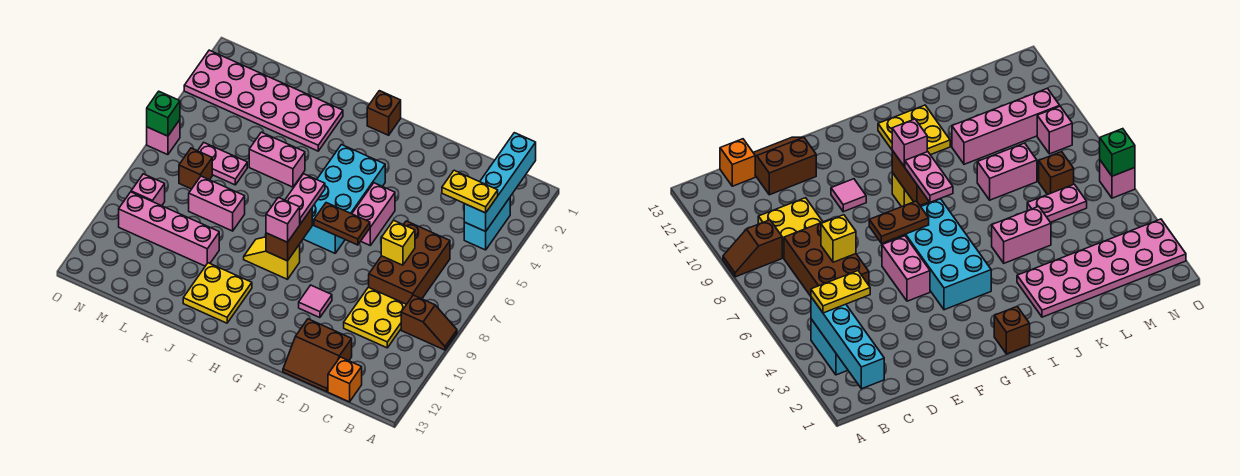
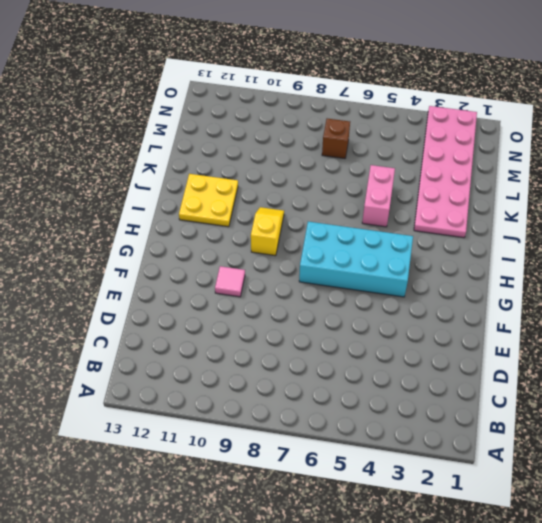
none -> brown slope A9:B9 level 1 top B
none -> cyan brick B3:B4 level 1
none -> brown brick C6:D8 level 1

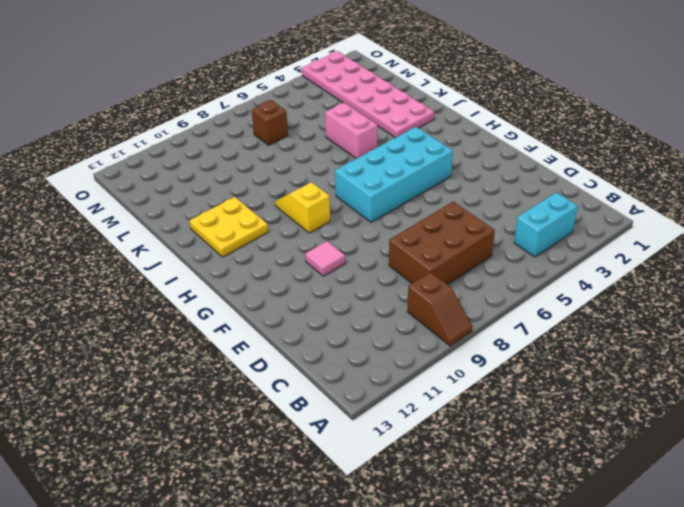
none -> yellow plate C9:D10 level 1
none -> orange brick C13 level 1
none -> brown slope D12:E13 level 1 top 12

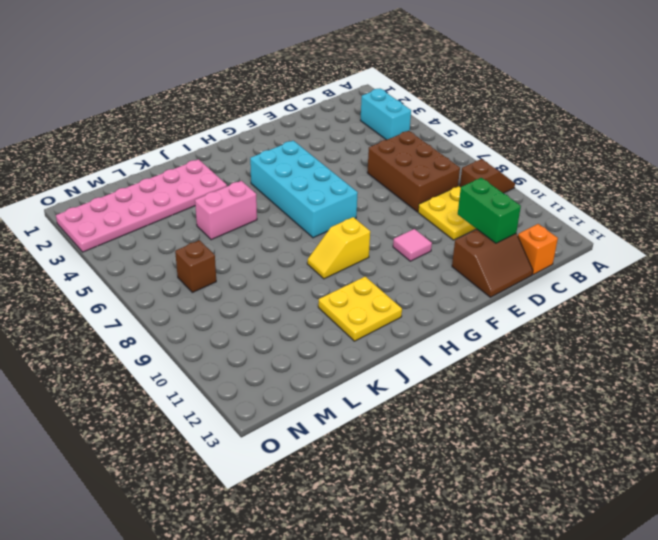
green brick D11:D12 level 2 -> none
none -> pink brick F5:F6 level 1
none -> brown brick H1 level 1
none -> pink brick K8:L8 level 1

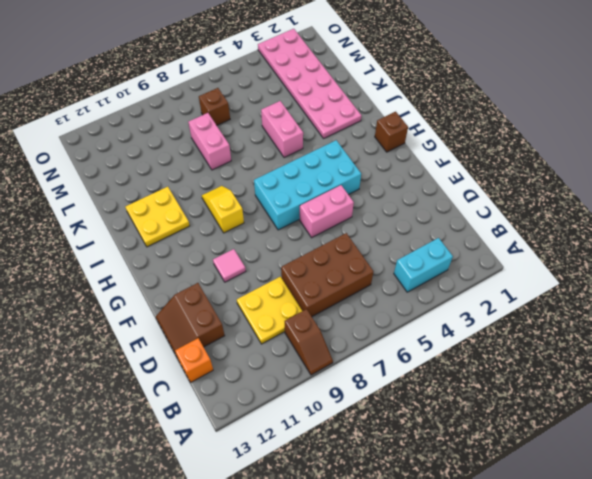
none -> pink brick K10:N10 level 1
none -> pink plate L6:M6 level 1
none -> pink brick N9 level 1

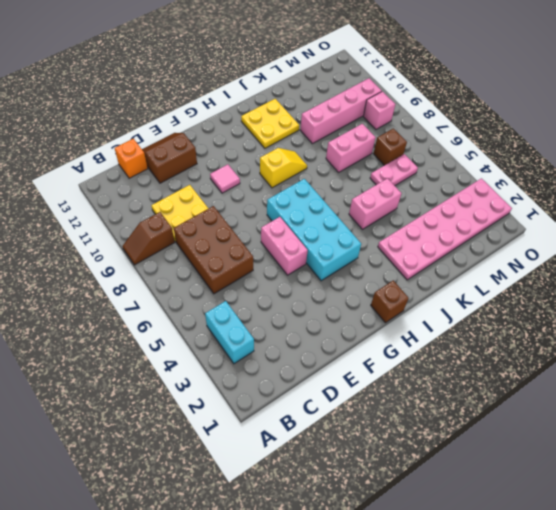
none -> pink brick O6 level 1
none -> cyan brick B1:B4 level 2
none -> yellow brick D7 level 2

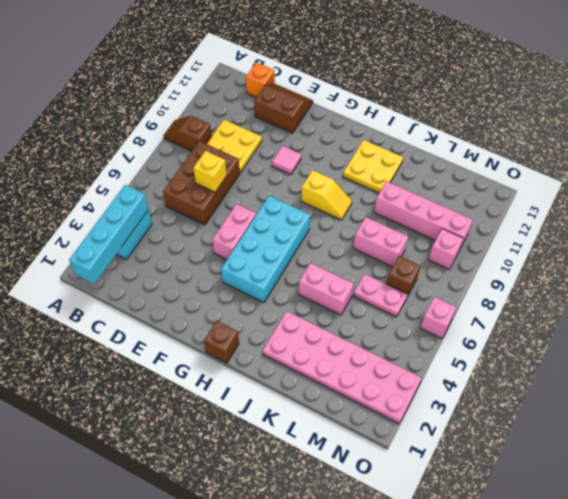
none -> brown plate F7:G7 level 2
none -> brown brick H8:H9 level 2
none -> green brick O6 level 2

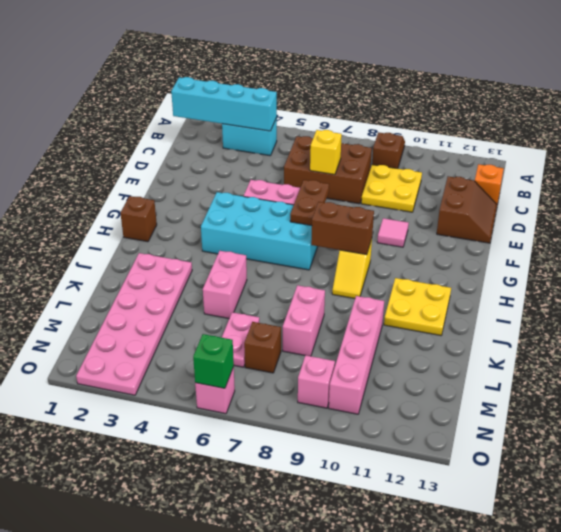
none -> yellow plate B4:C4 level 3
none -> pink plate H7:H8 level 3
none -> pink brick H9 level 3

